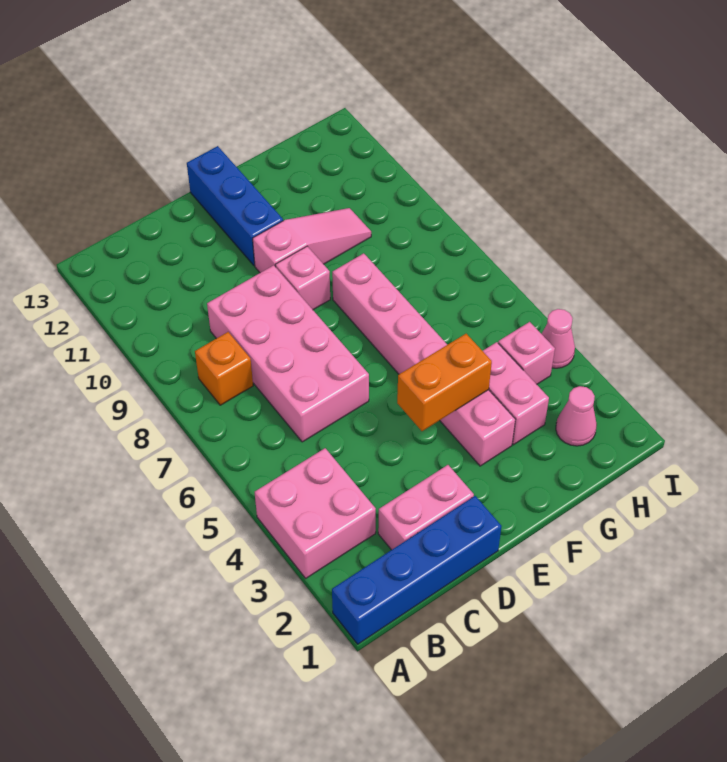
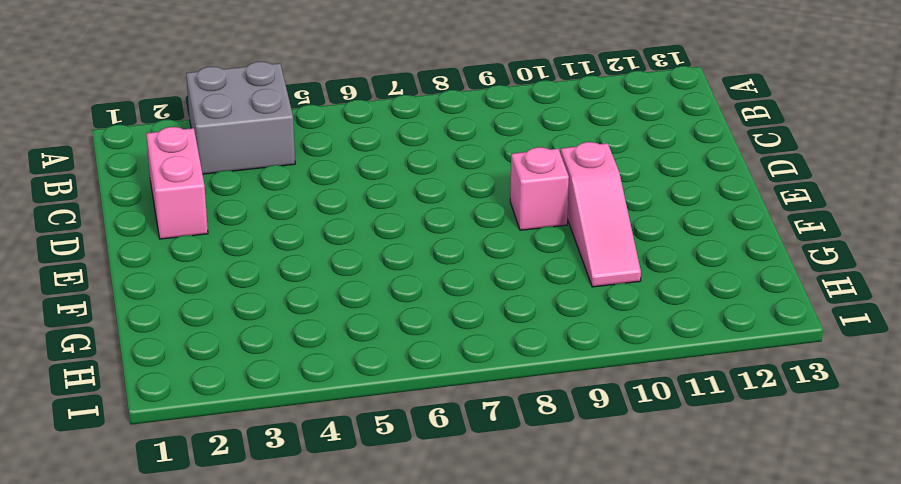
grey brick A3:B4 level 1 -> pink brick A3:B4 level 1
none -> blue brick A1:D1 level 1
none -> orange brick B8 level 1
none -> pink brick C6:D9 level 1

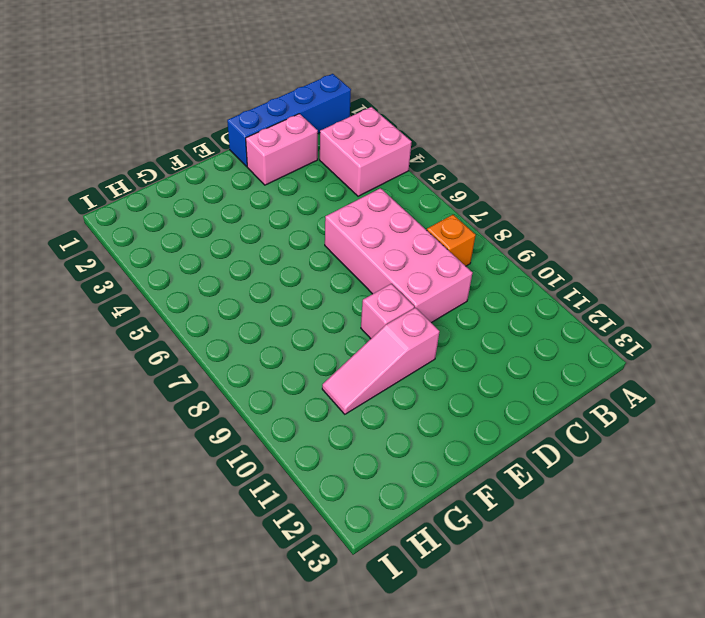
none -> blue brick E11:E13 level 1
none -> pink brick F3:F8 level 1
none -> pink brick G3:G4 level 1

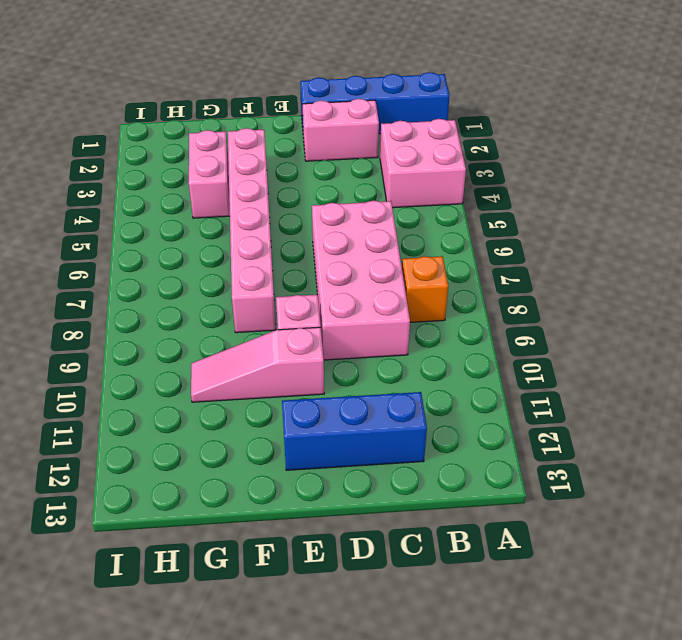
blue brick C12:E12 level 1 -> blue brick E11:E13 level 1
none -> pink cone H2 level 1
none -> pink brick H4 level 1
none -> pink cone I4 level 1

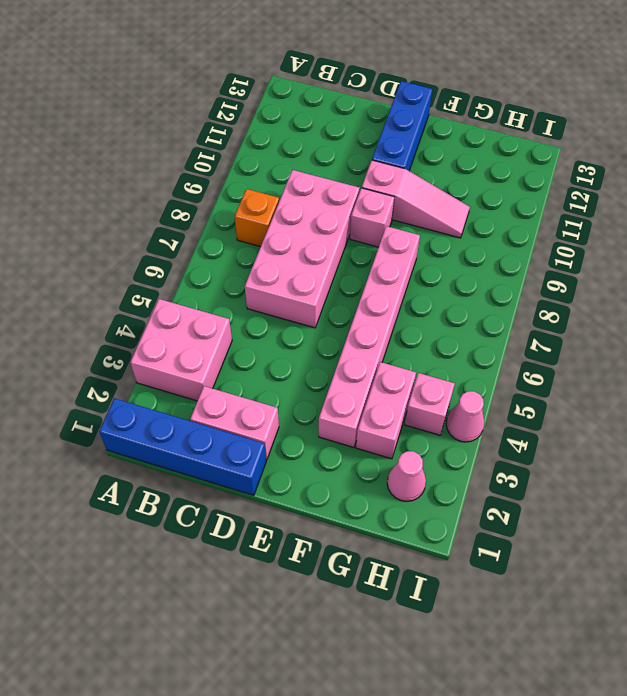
none -> orange brick E4:F4 level 2

